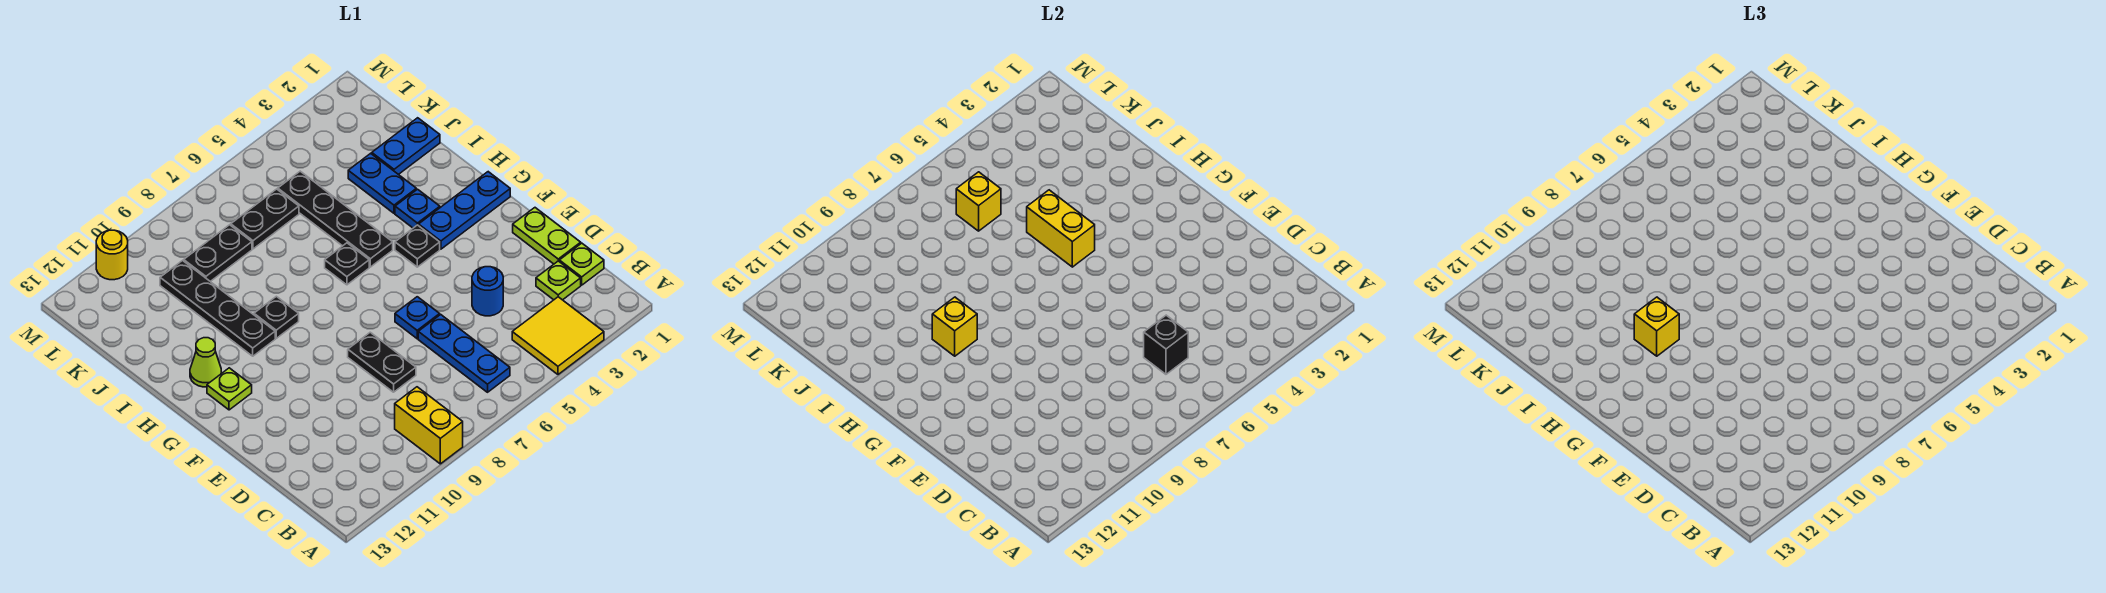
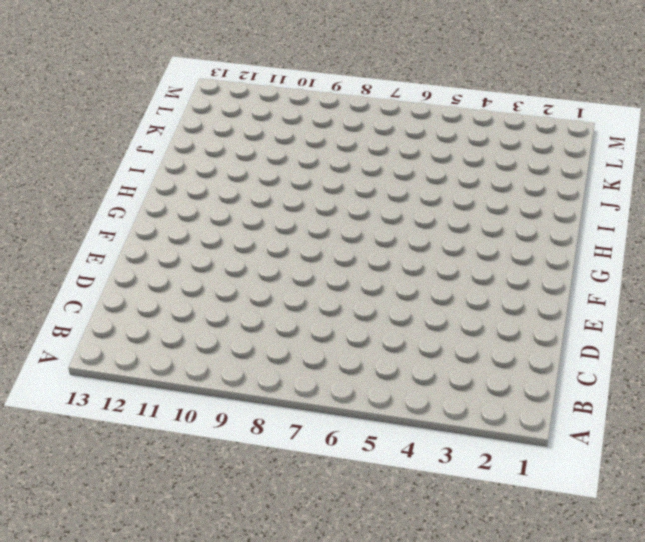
none -> yellow tile A3:B4 level 1
none -> yellow brick A9:B9 level 1
none -> blue plate B6:D6 level 1

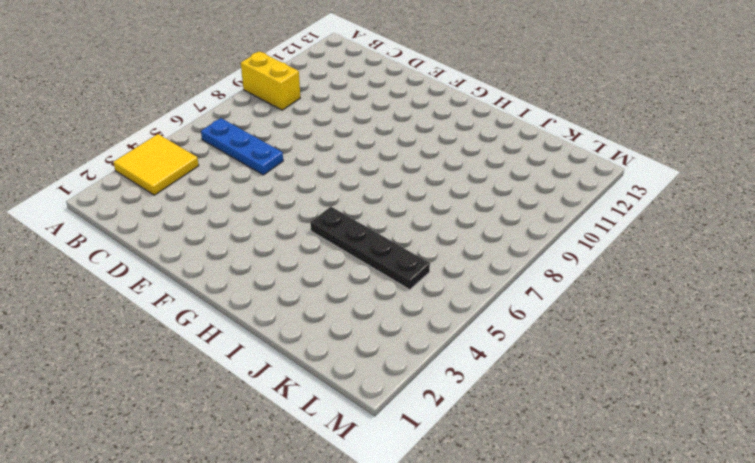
none -> lime plate C1 level 1
none -> lime plate C2 level 1
none -> lime plate D1:E1 level 1

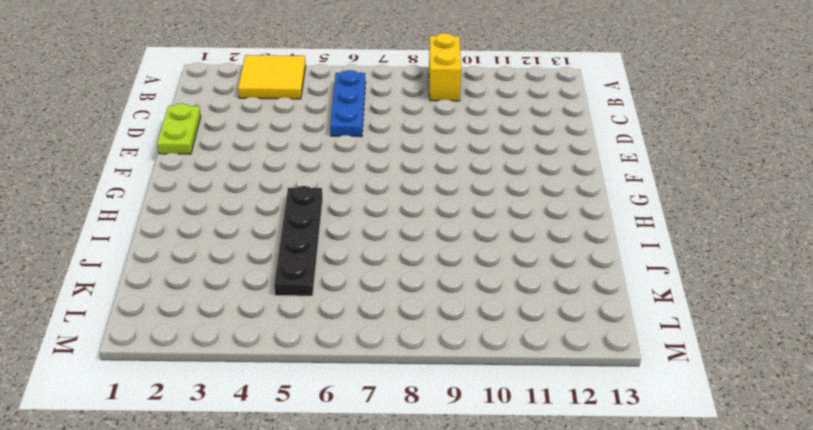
none -> lime plate C1 level 1
none -> lime plate C2 level 1
none -> blue round brick D4 level 1

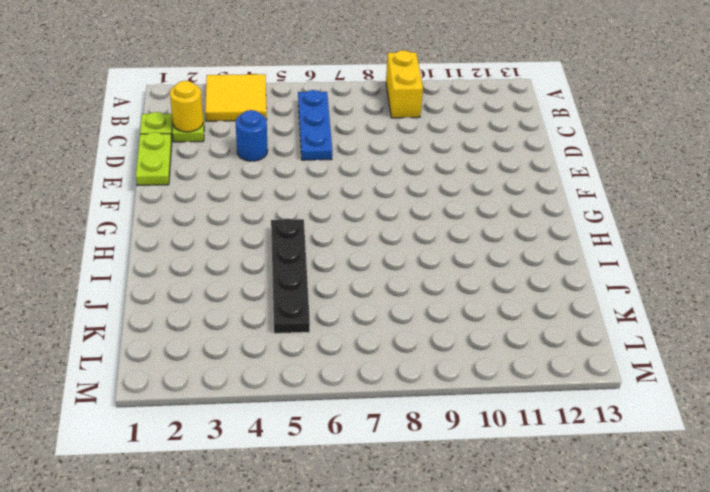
yellow round brick C2 level 2 -> yellow round brick M11 level 1
none -> black plate D8:E8 level 1
none -> blue plate E6 level 1
none -> blue plate G1:G3 level 1

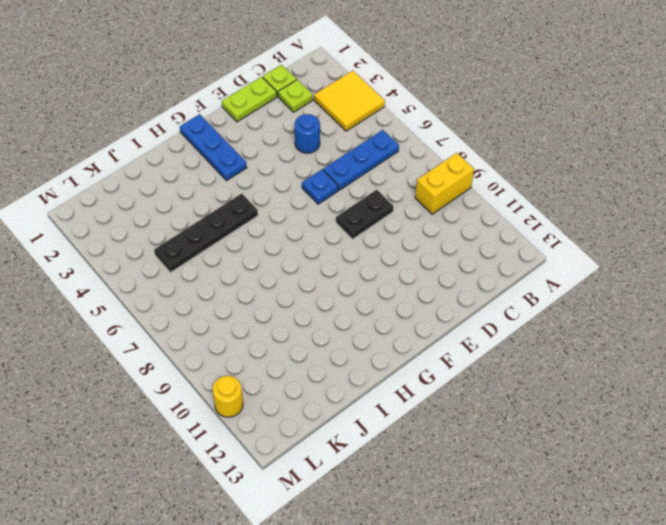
none -> black plate G4 level 1
none -> lime plate G12 level 1
none -> blue plate H3 level 1

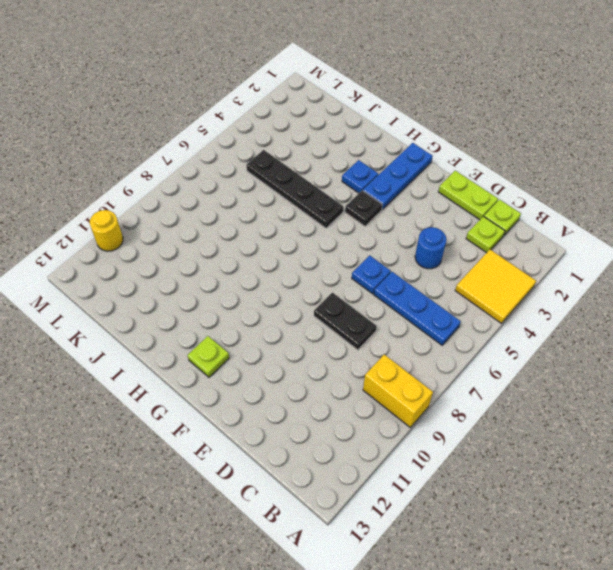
none -> black plate H6 level 1
none -> black plate H9 level 1
none -> black plate H10:K10 level 1

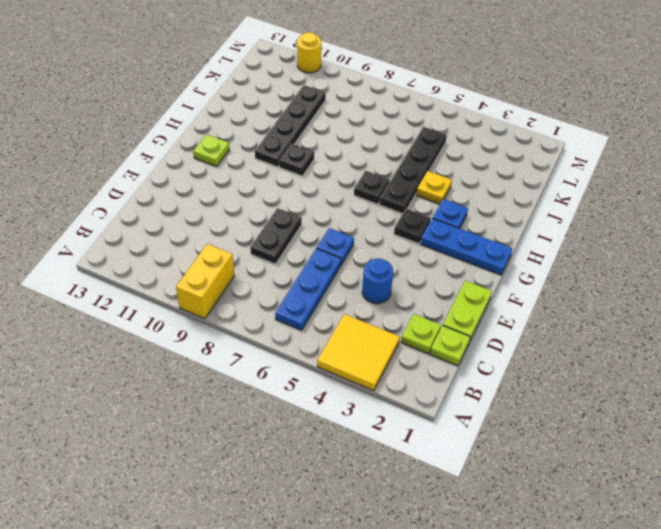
yellow plate I4 level 1 -> none
none -> lime cone H12 level 1
none -> blue plate I3:J3 level 1
none -> blue plate J1:J2 level 1

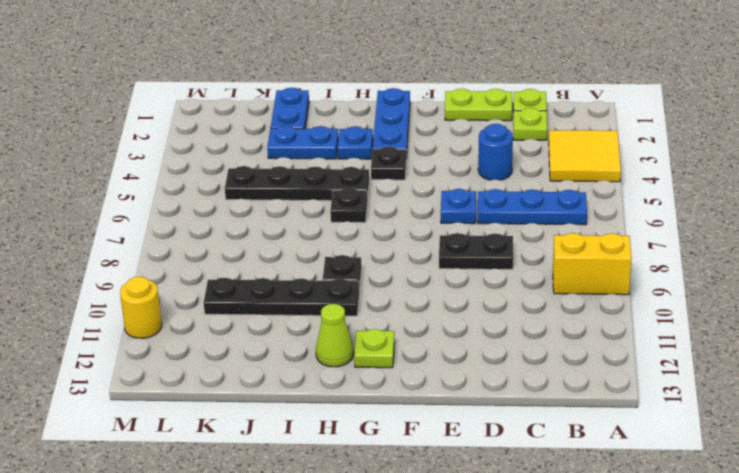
none -> black plate K6:K7 level 1
none -> black plate K8:K9 level 1
none -> black brick C6 level 2

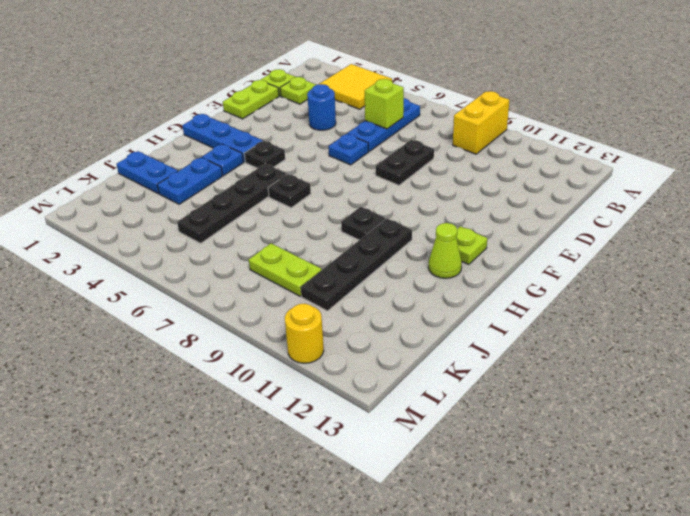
lime brick C6 level 2 -> black brick C6 level 2
lime plate K8:K9 level 1 -> black plate K8:K9 level 1
none -> black plate K6:K7 level 1
none -> yellow brick H5:I5 level 2
none -> yellow brick H10 level 2

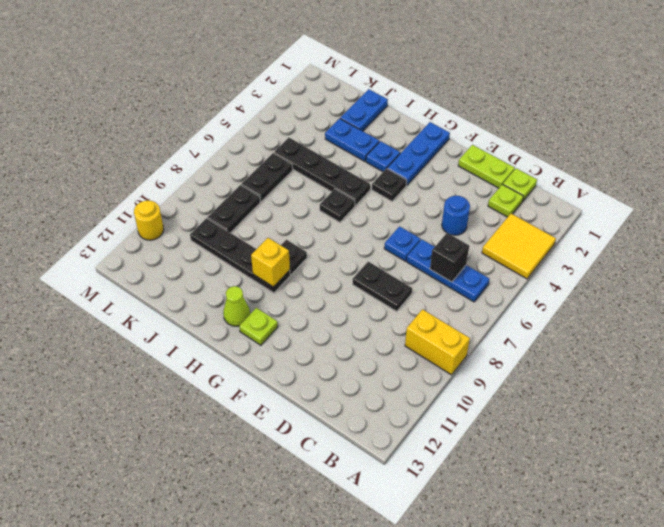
none -> yellow brick H5:I5 level 2
none -> yellow brick K6 level 2
none -> yellow brick H10 level 3

